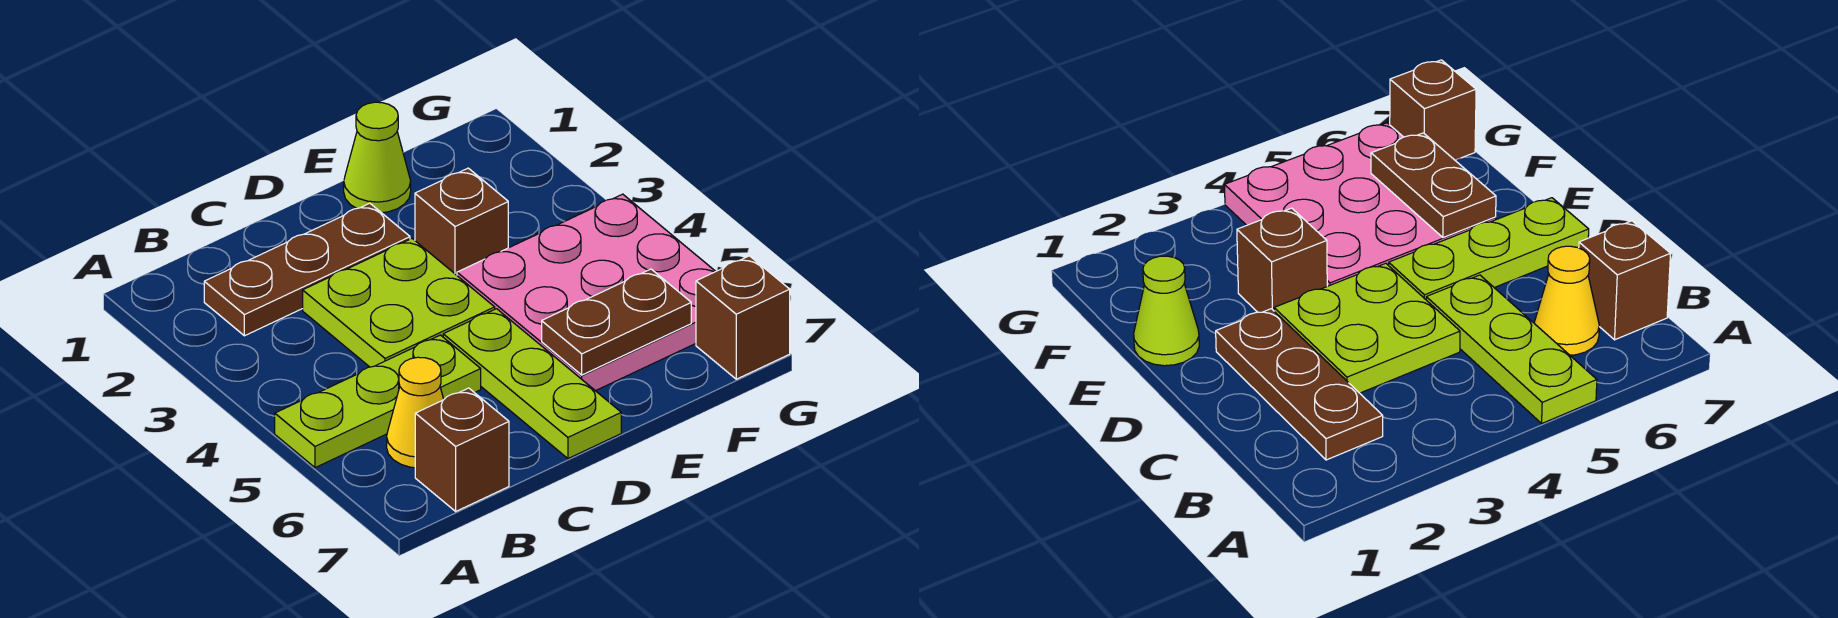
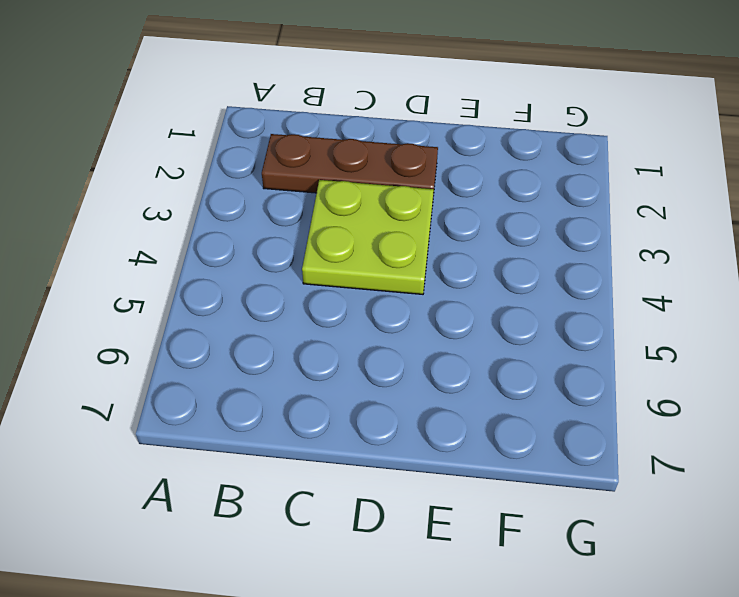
none -> lime plate A5:C5 level 1
none -> yellow cone B6 level 1

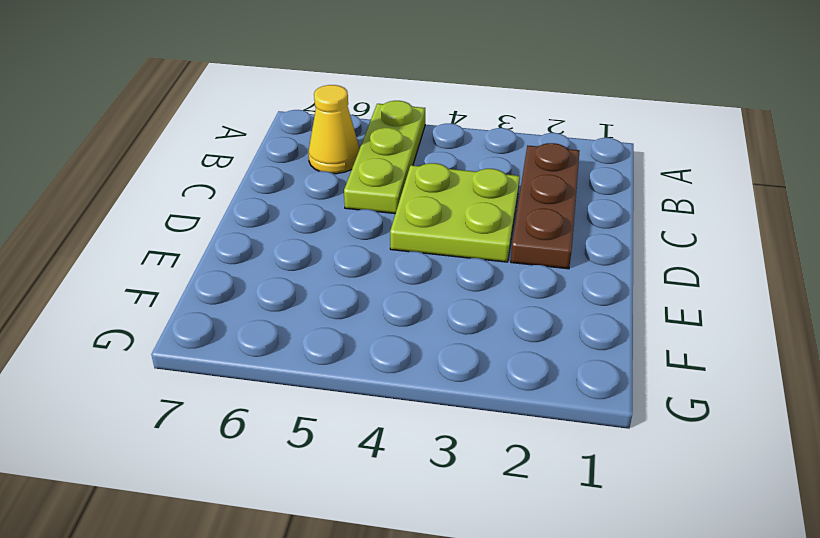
none -> brown brick B7 level 1
none -> lime plate D5:D7 level 1

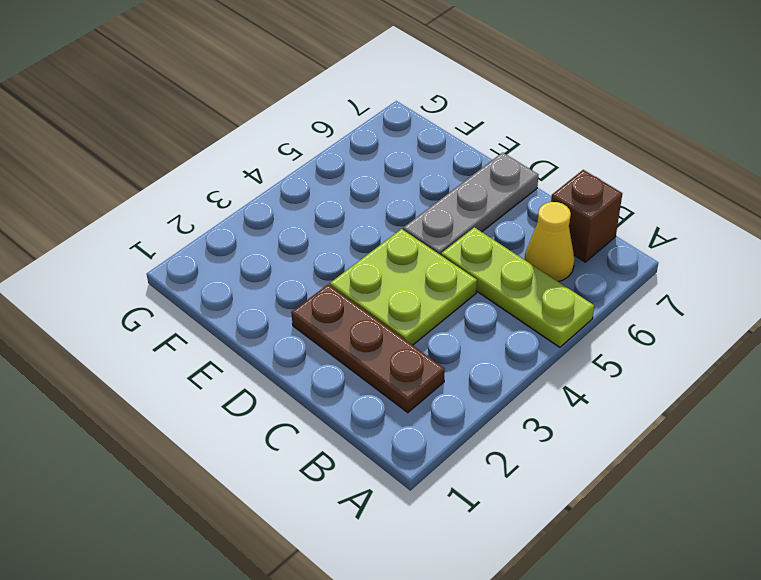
grey plate D5:D7 level 1 -> lime plate D5:D7 level 1
none -> lime cone E1 level 1
none -> brown brick E3 level 1

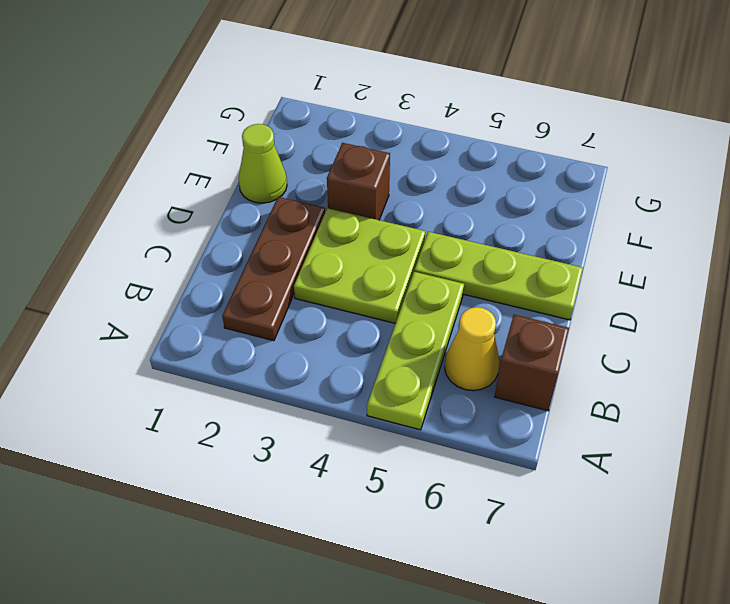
none -> pink plate E4:G6 level 1
none -> brown brick G7 level 1

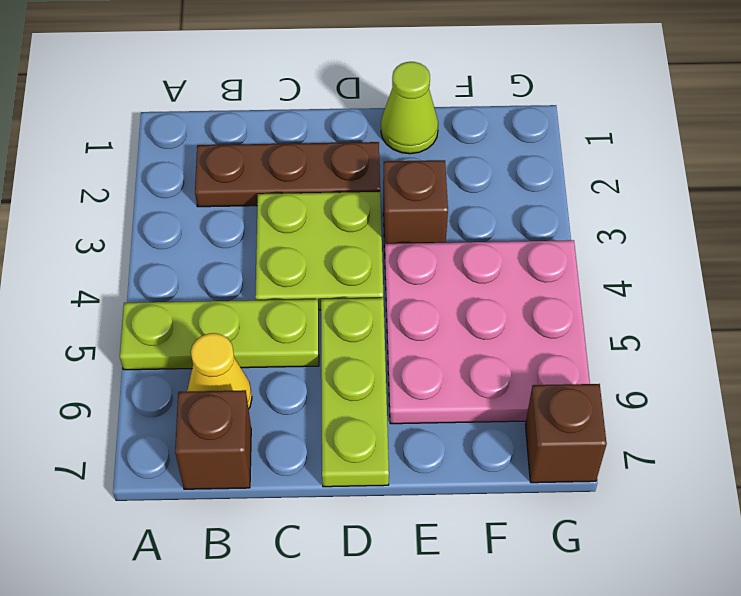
none -> brown plate E6:F6 level 2

